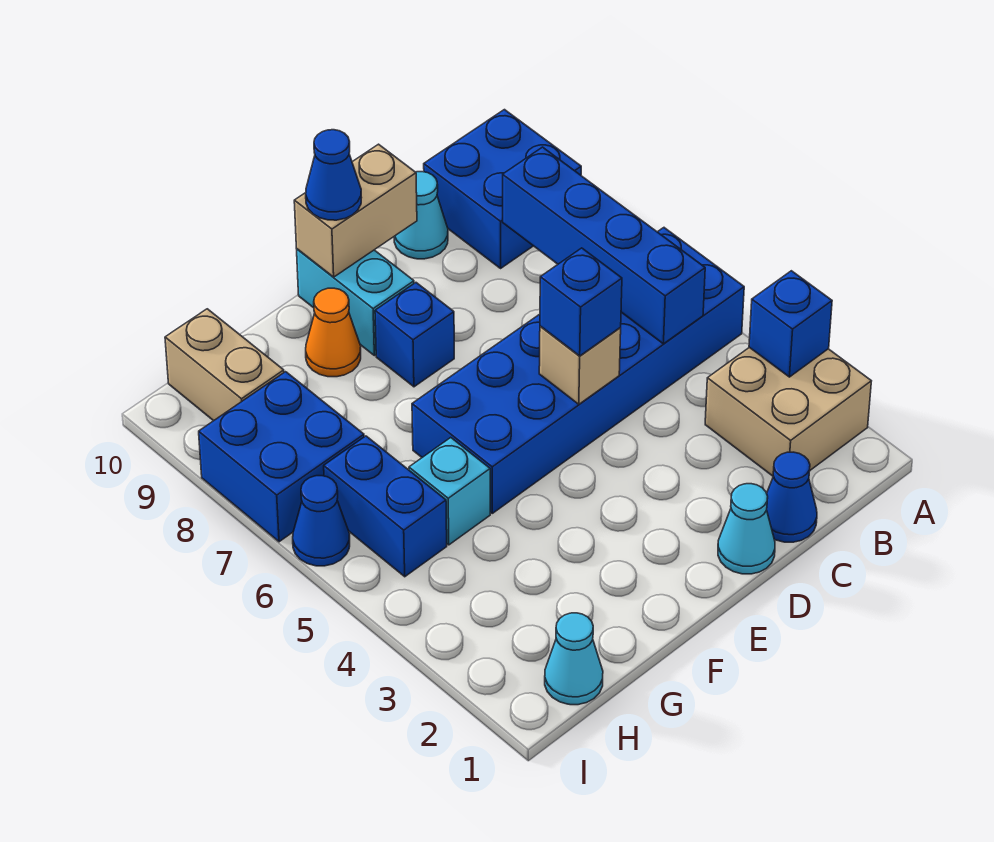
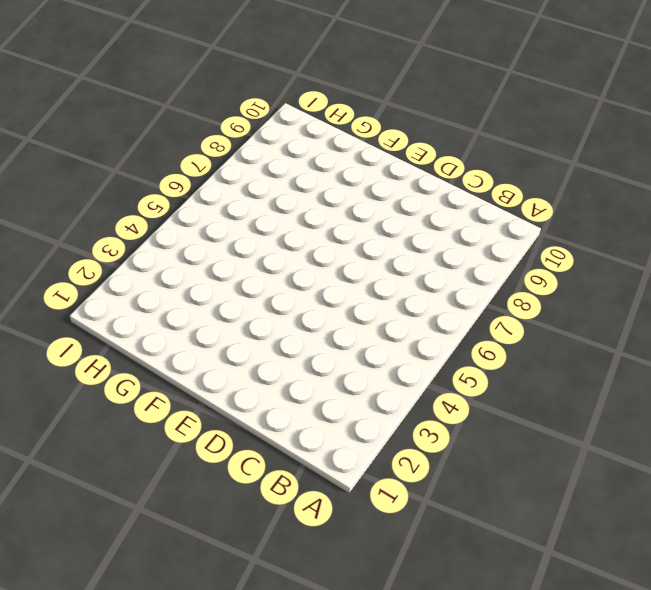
none -> tan brick A2:B3 level 1
none -> blue brick A5:F6 level 1
none -> blue brick A9:B10 level 1

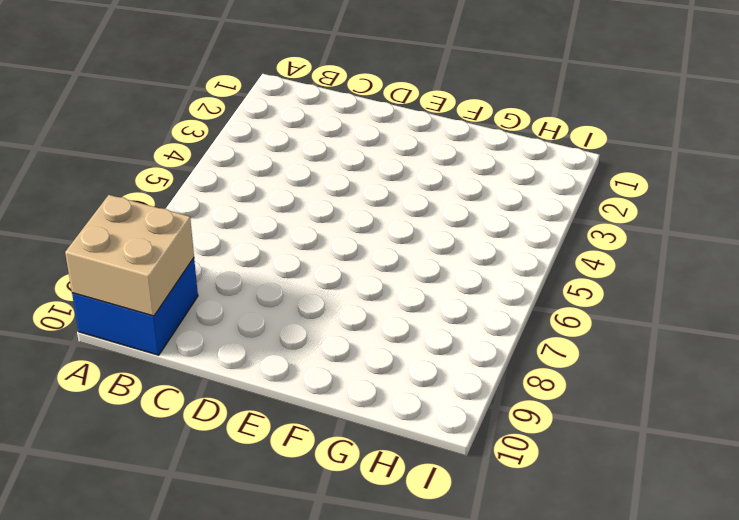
tan brick A9:B10 level 2 -> tan brick A2:B3 level 1
none -> blue brick A5:F6 level 1
none -> blue cone C1 level 1
none -> cyan cone C10 level 1

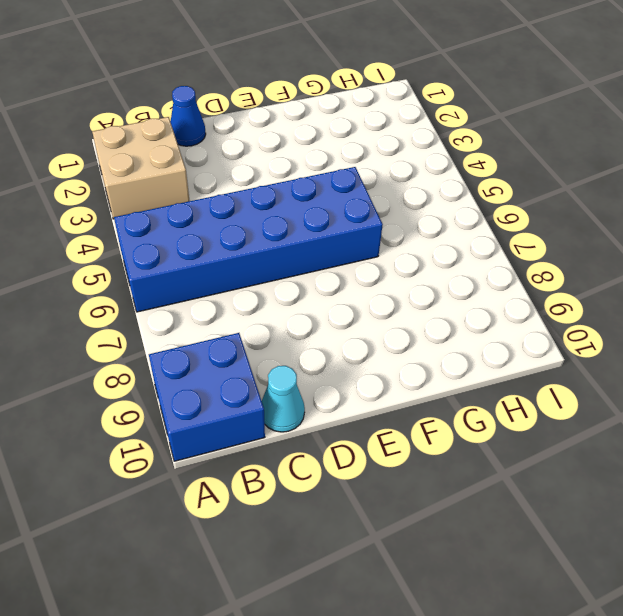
none -> cyan cone D1 level 1
none -> blue brick E8 level 1
none -> cyan brick E9:E10 level 1

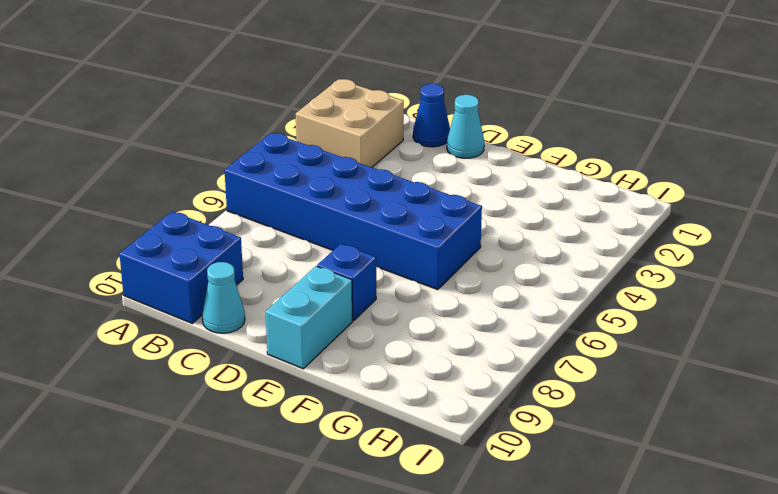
none -> orange cone F9 level 1
none -> cyan brick G5 level 1
none -> cyan cone H1 level 1

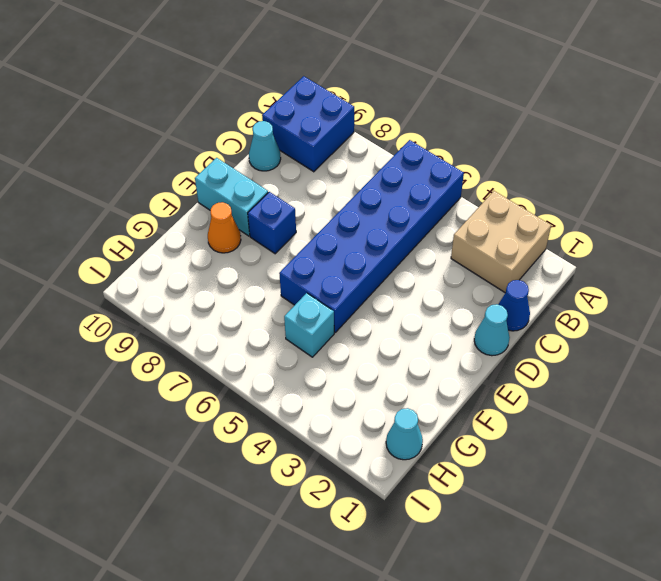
none -> blue brick H5:H6 level 1
none -> blue brick H7:I8 level 1
none -> tan brick H9:H10 level 1

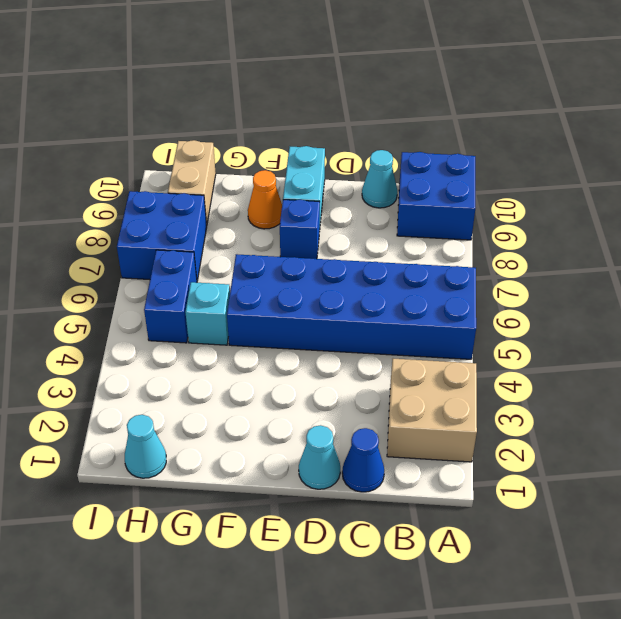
none -> blue cone I6 level 1
none -> blue brick A3 level 2
none -> blue brick B5:B8 level 2

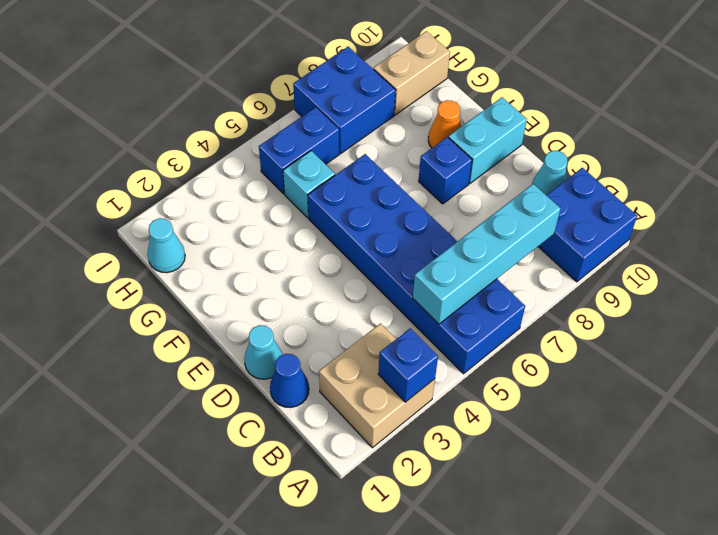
cyan brick B5:B8 level 2 -> blue brick B5:B8 level 2
none -> blue cone I6 level 1
none -> tan brick D5 level 2
none -> tan brick D10:E10 level 2

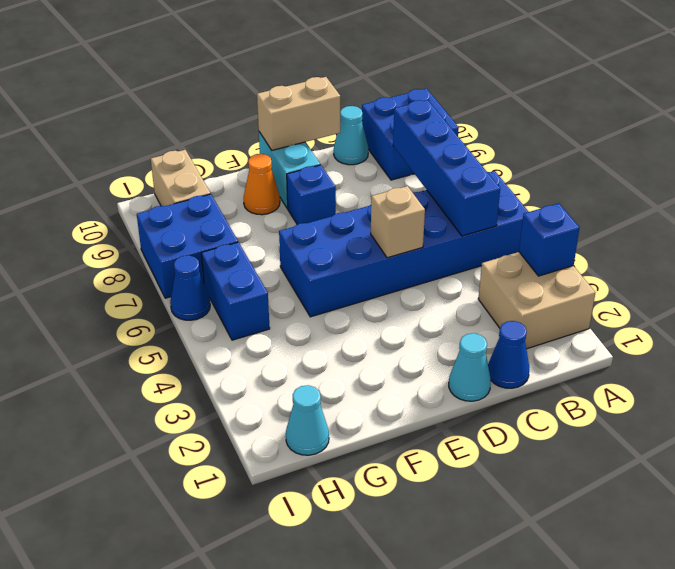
none -> cyan brick G5 level 1
none -> blue brick D5 level 3
none -> blue cone E10 level 3

